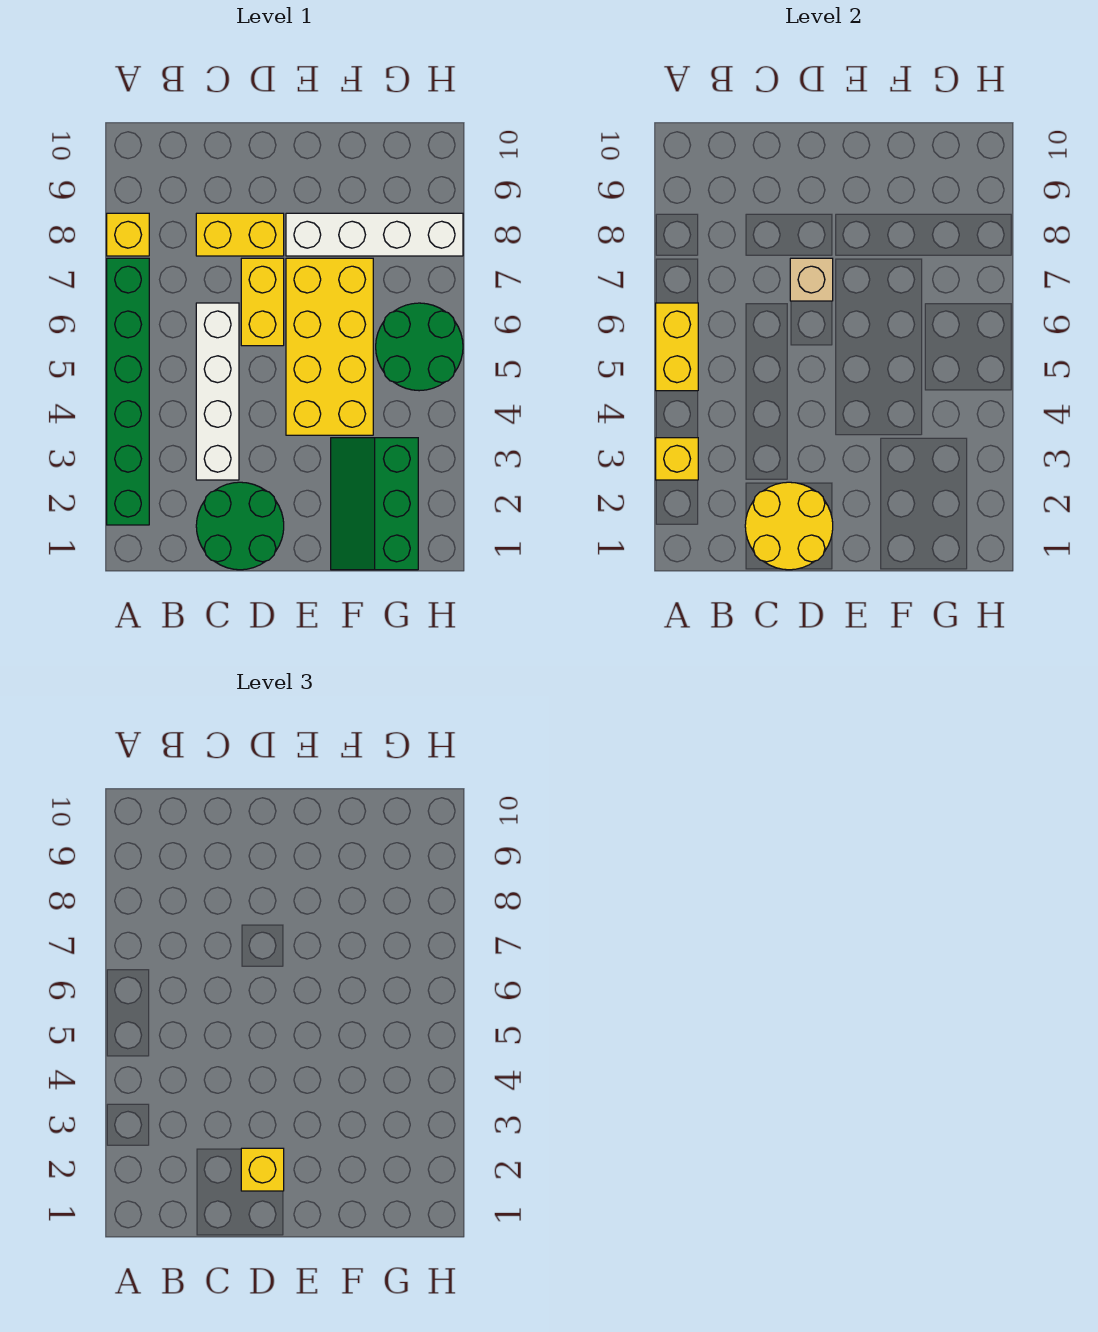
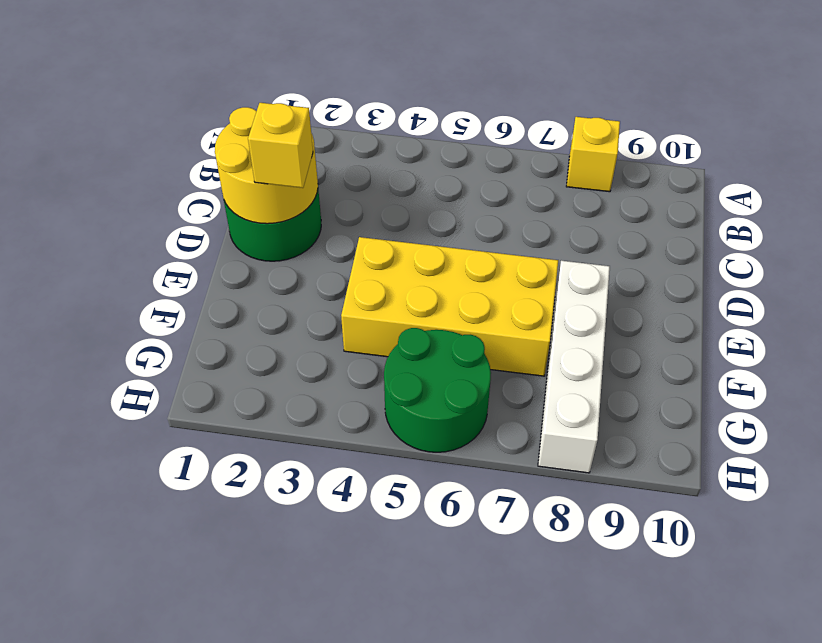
none -> green brick A2:A7 level 1
none -> white brick C3:C6 level 1
none -> yellow brick C8:D8 level 1

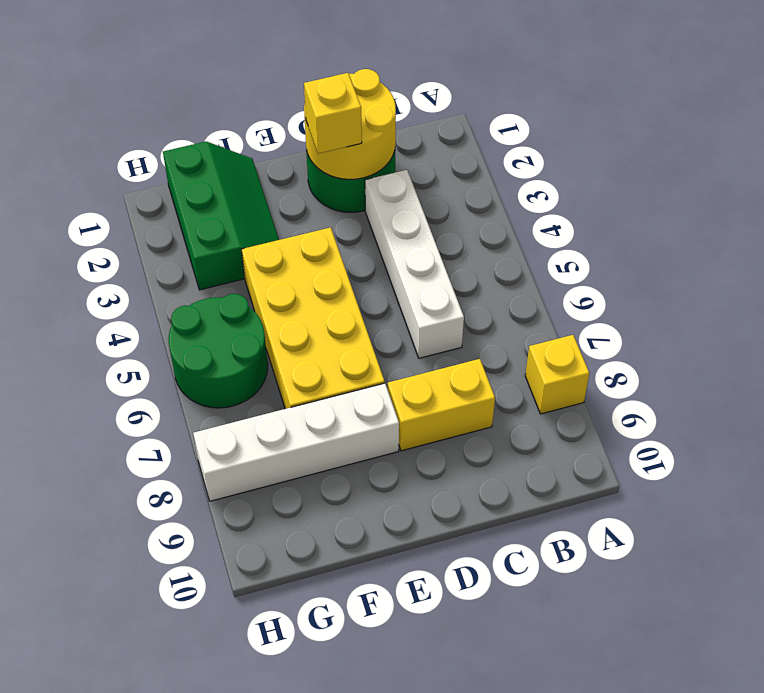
none -> green brick A2:A7 level 1
none -> yellow brick D6:D7 level 1
none -> yellow brick A3 level 2

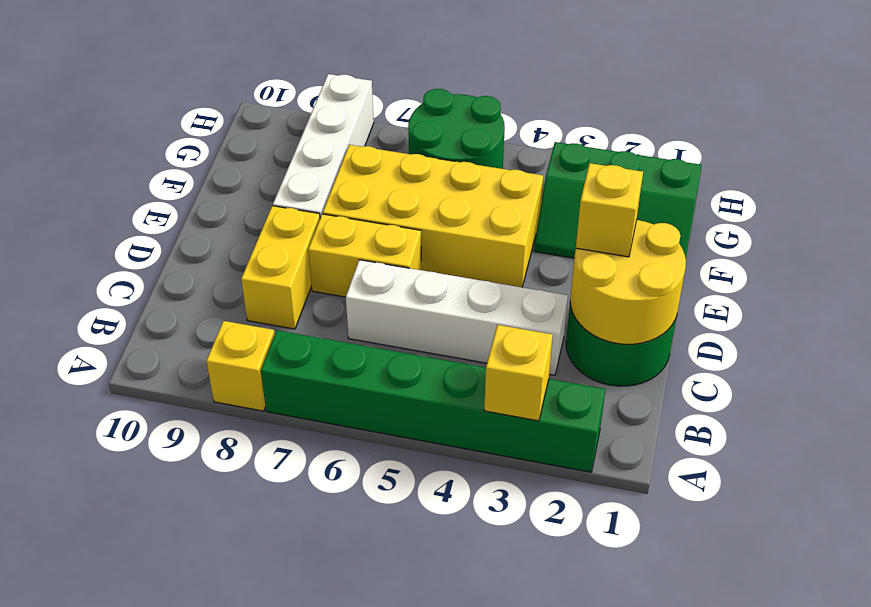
none -> yellow brick A5:A6 level 2
none -> tan brick D7 level 2

